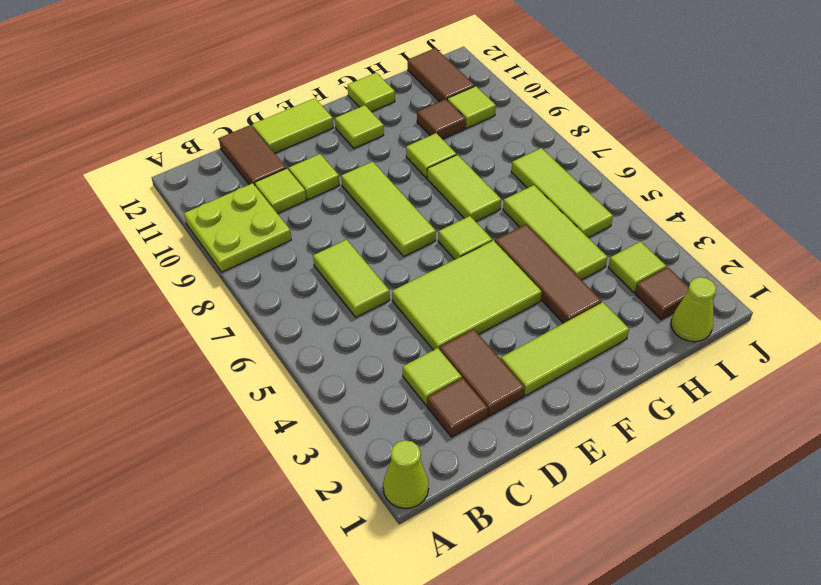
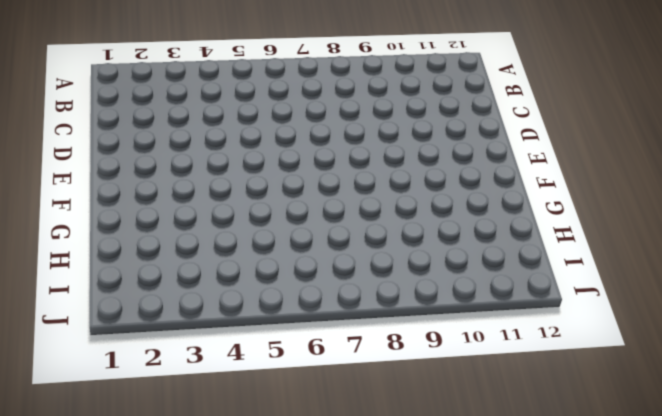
none -> lime cone A1 level 1
none -> lime plate A9:B10 level 1
none -> brown tile C2 level 1

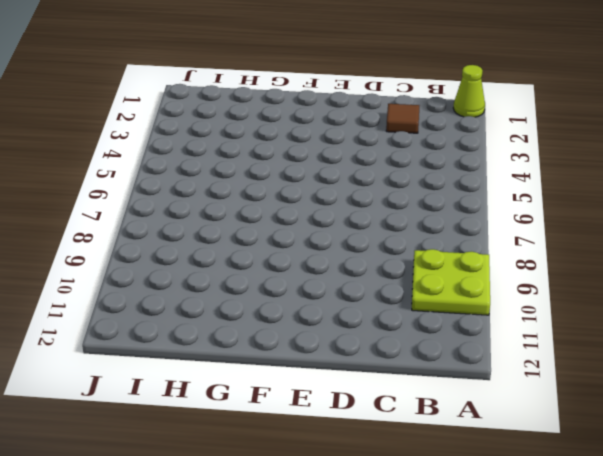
none -> lime tile C3 level 1
none -> lime tile C6:C7 level 1
none -> lime tile C10 level 1

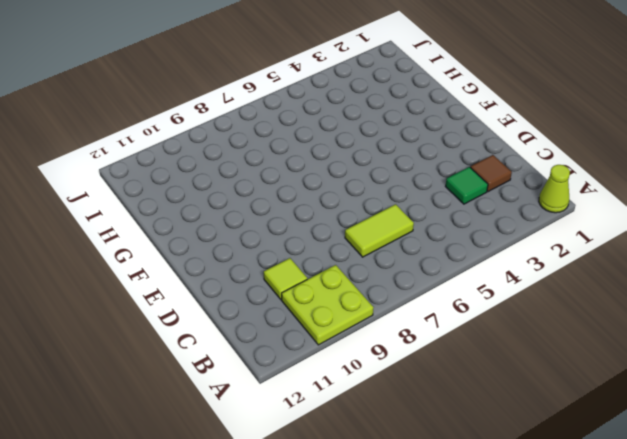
green tile C3 level 1 -> lime tile C3 level 1
none -> brown tile C11:C12 level 1
none -> brown tile D2:D3 level 1
none -> lime tile D4:F5 level 1

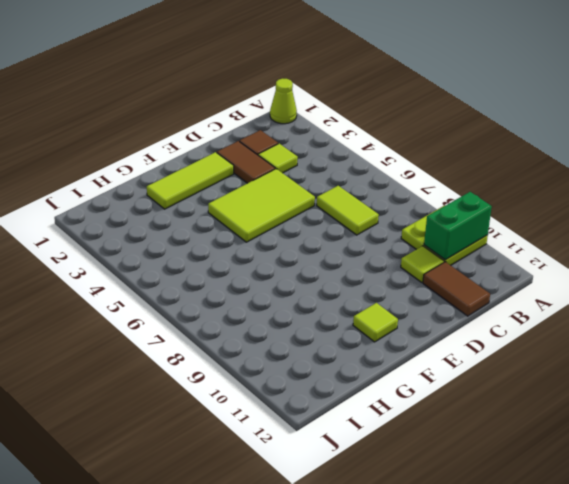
green brick A10:B10 level 2 -> none
none -> lime tile D10 level 1
none -> lime tile D12:E12 level 1
none -> lime tile E7:E9 level 1

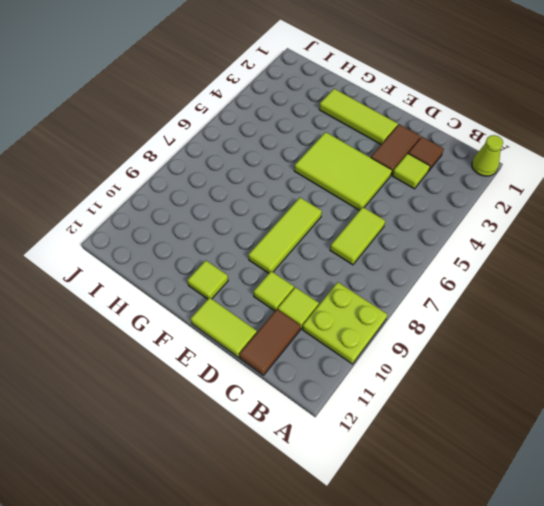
none -> lime tile F6 level 1
none -> brown tile G3:G5 level 1
none -> lime tile G7:G8 level 1

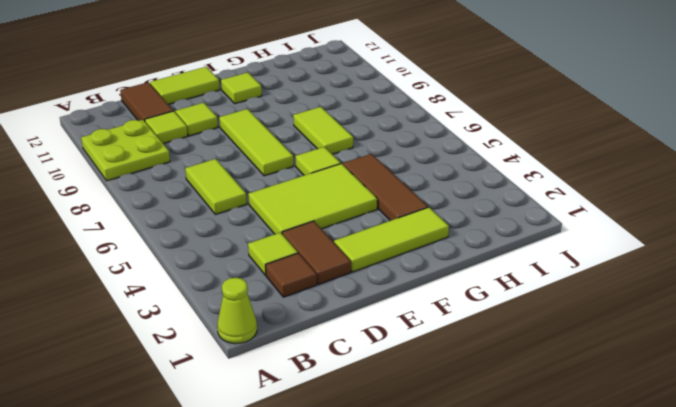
none -> lime tile G9 level 1
none -> lime tile G12 level 1
none -> lime tile H4:H6 level 1

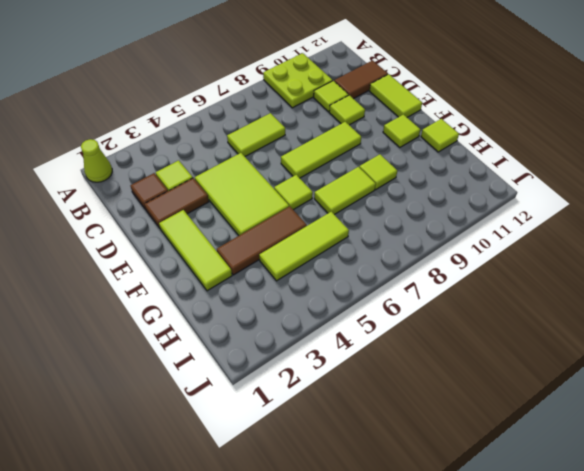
none -> brown tile H10 level 1
none -> lime cone I1 level 1
none -> brown tile I2 level 1

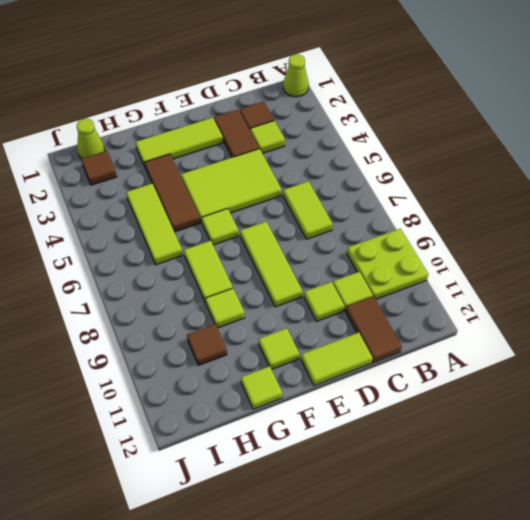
none -> lime tile I3 level 1
none -> lime tile I5:I7 level 1
none -> lime tile I10 level 1

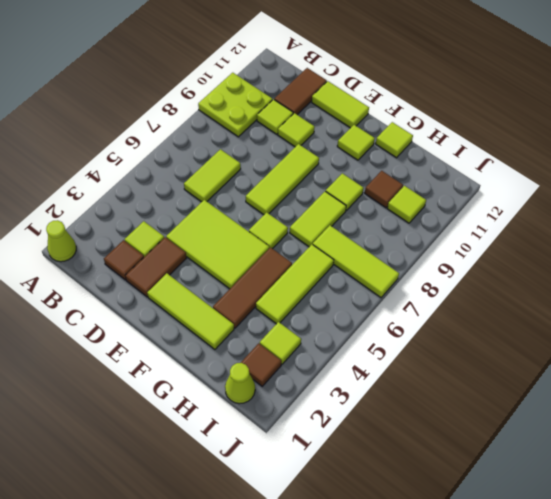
lime tile H7:J7 level 1 -> lime tile I5:I7 level 1
none -> brown tile I11:I12 level 1

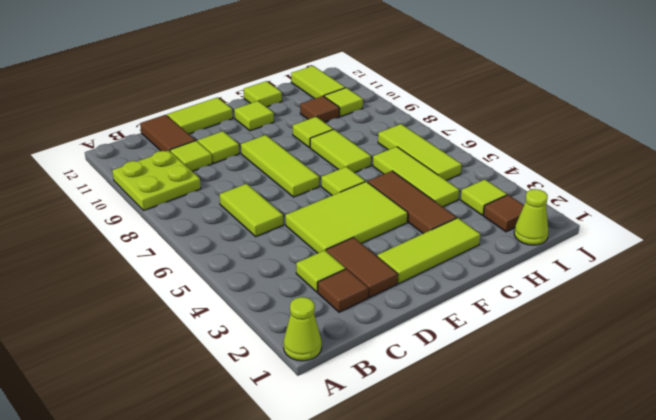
lime tile I11:I12 level 1 -> brown tile I11:I12 level 1

